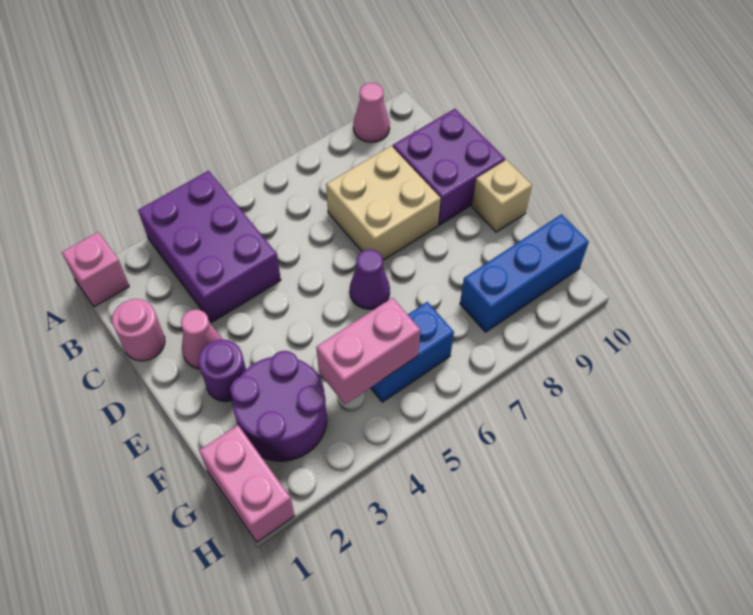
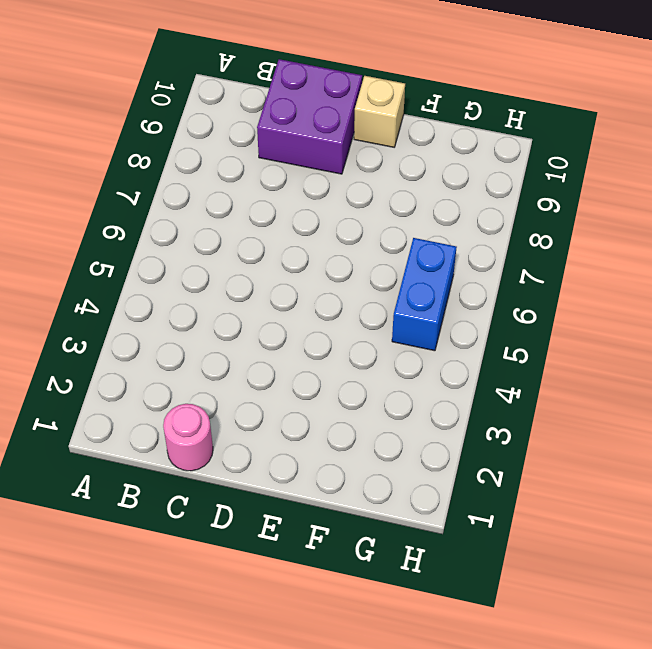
none -> pink brick A1 level 1
none -> purple brick A3:C4 level 1
none -> pink cone A9 level 1

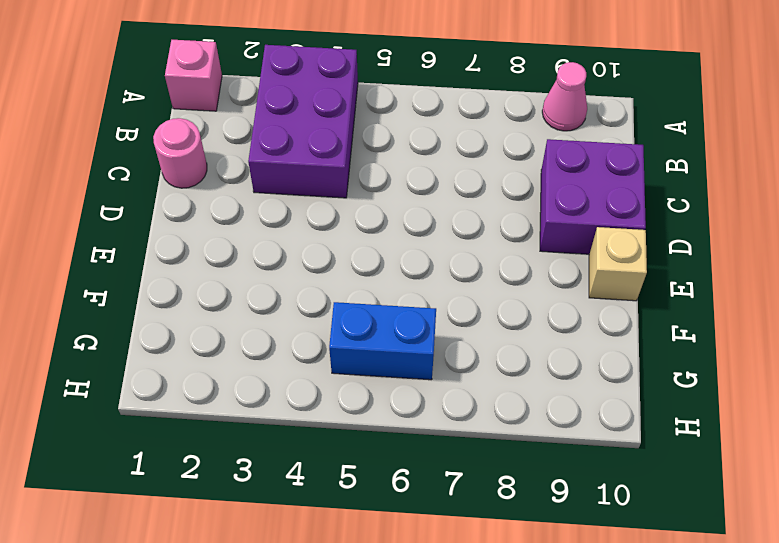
none -> tan brick C7:D8 level 1
none -> pink cone D2 level 1
none -> purple round brick E2 level 1

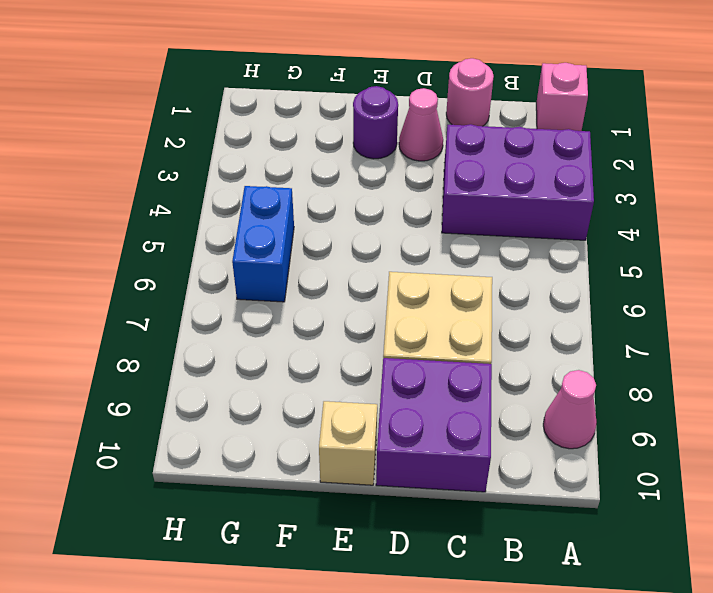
none -> purple cone E6 level 1
none -> purple round brick F2:G3 level 1
none -> pink brick G1:H1 level 1

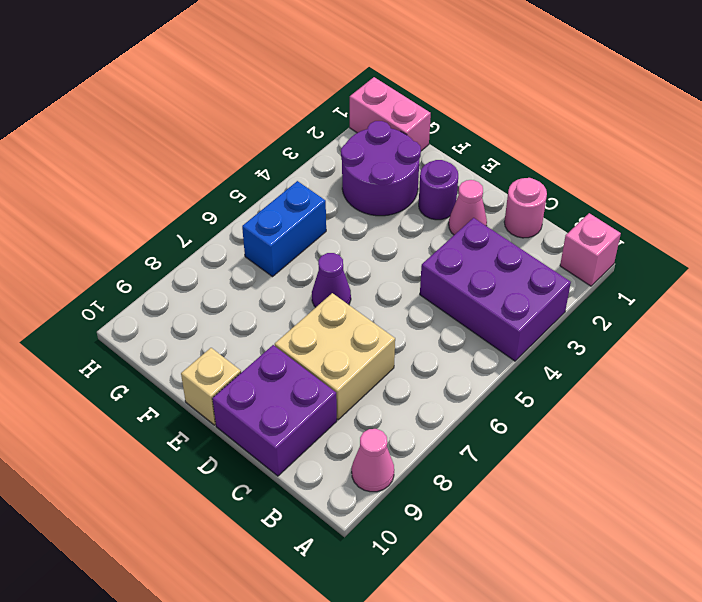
none -> blue brick G8:G10 level 1
none -> pink brick G4:G5 level 2

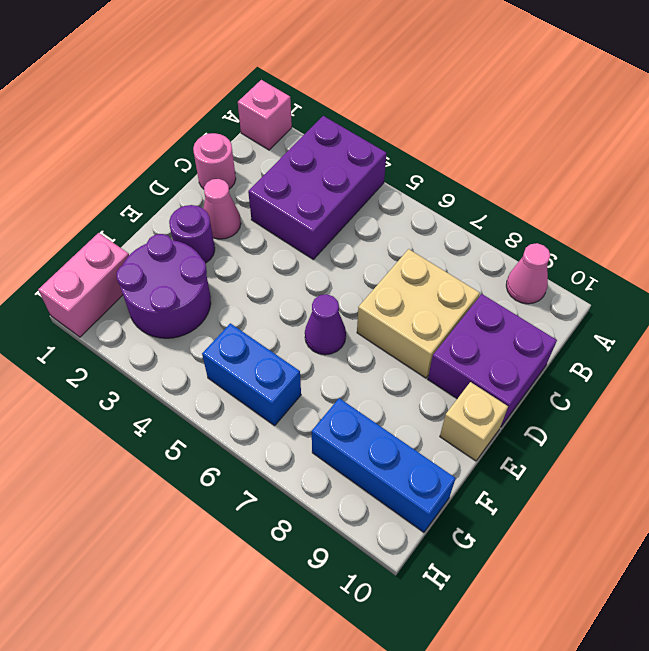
none -> pink brick G4:G5 level 2

